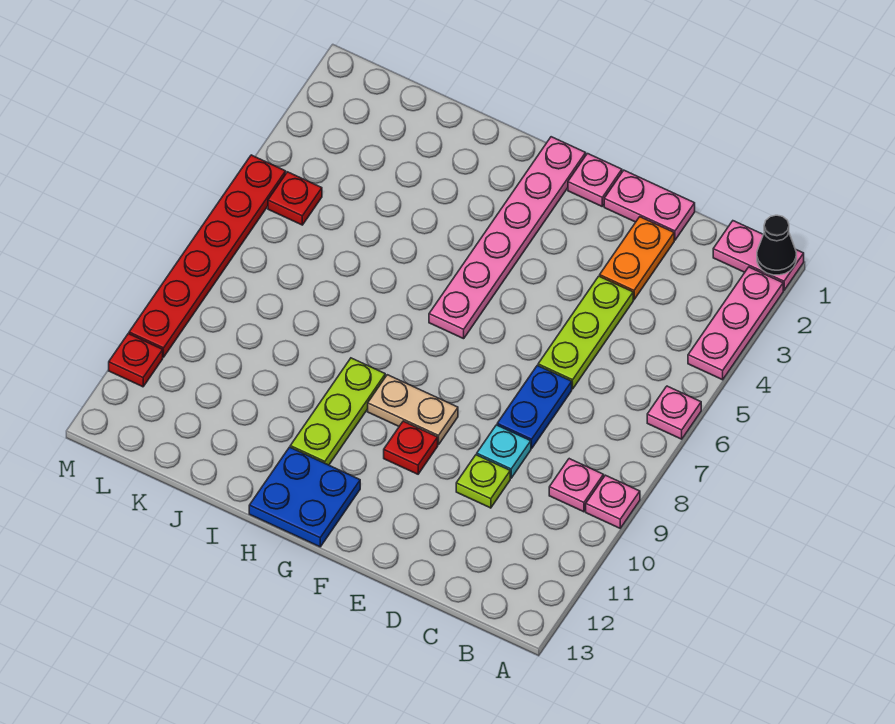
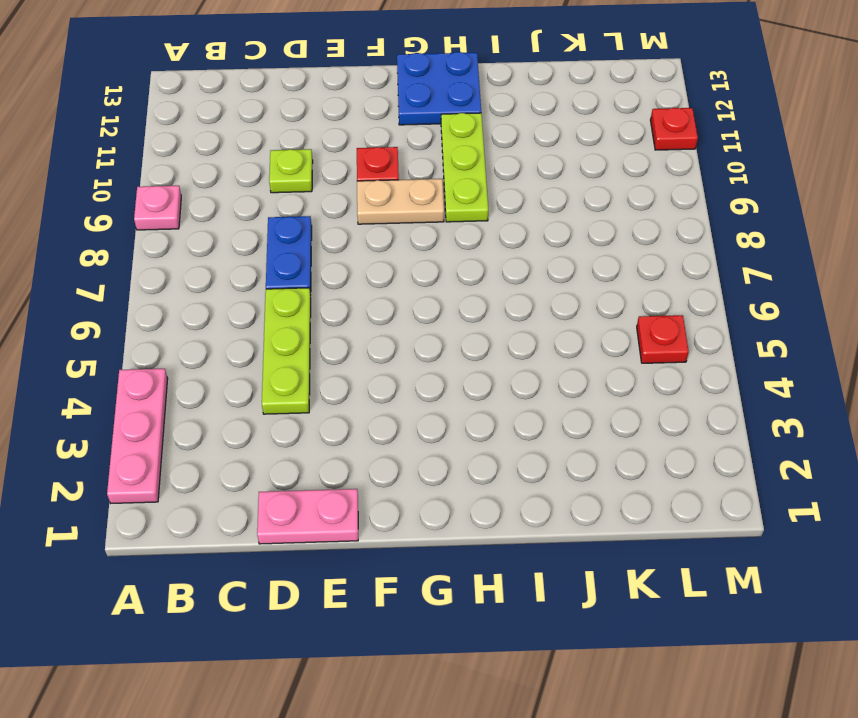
none -> pink plate A1:B1 level 1
none -> pink plate A6 level 1
none -> pink plate B9 level 1

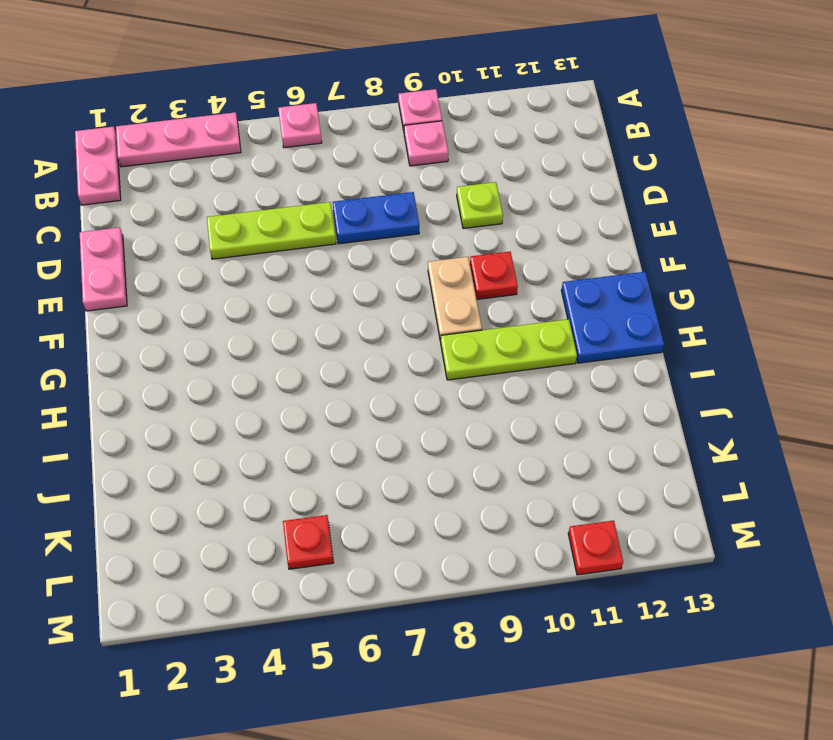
none -> orange plate D2:D3 level 1
none -> cyan plate D9 level 1
none -> pink plate F1 level 1

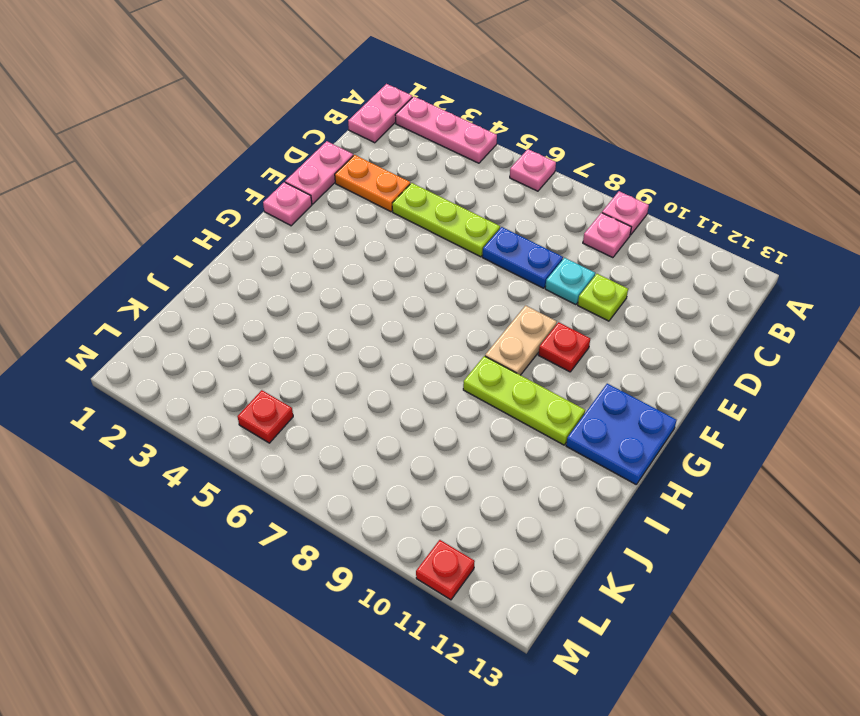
none -> pink plate G1:G6 level 1
none -> red plate M5:M10 level 1
none -> black cone A1 level 2

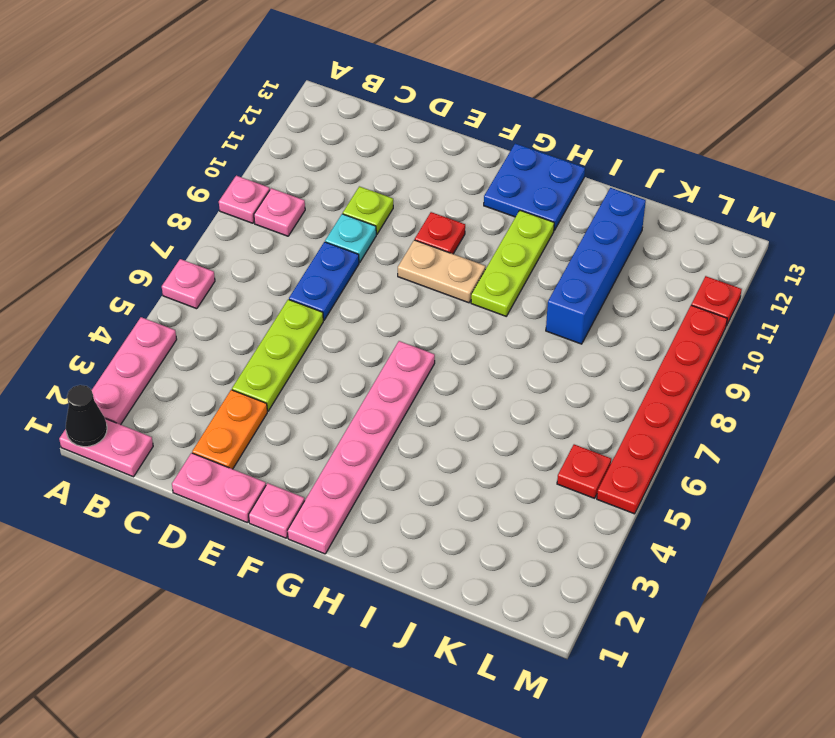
blue brick J9:J12 level 1 -> none

